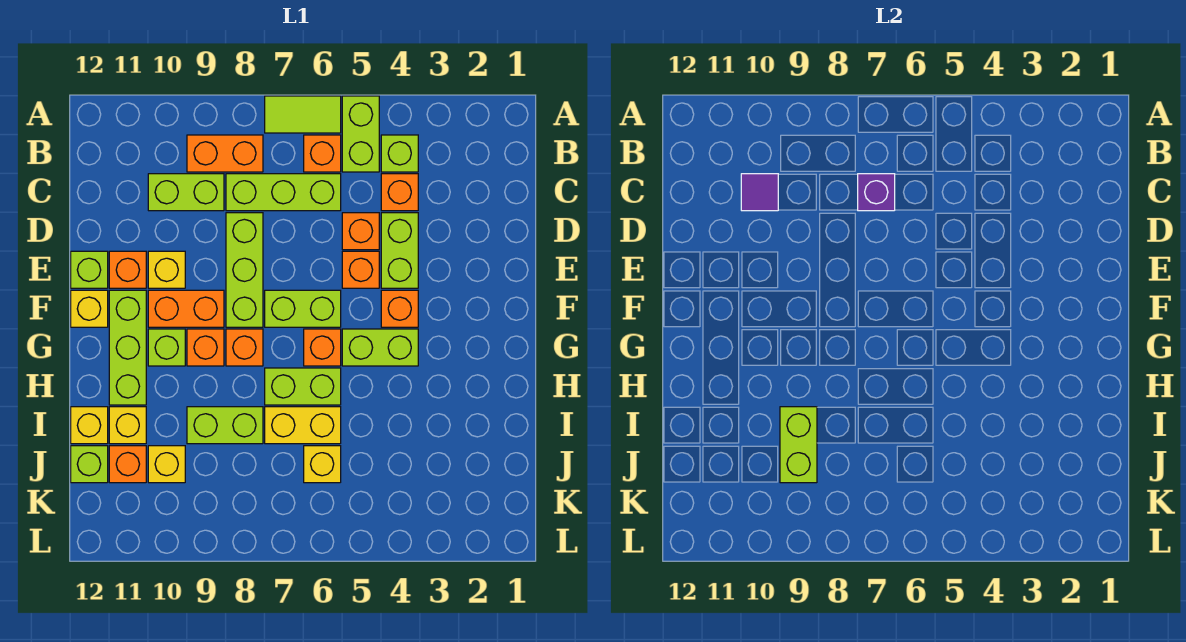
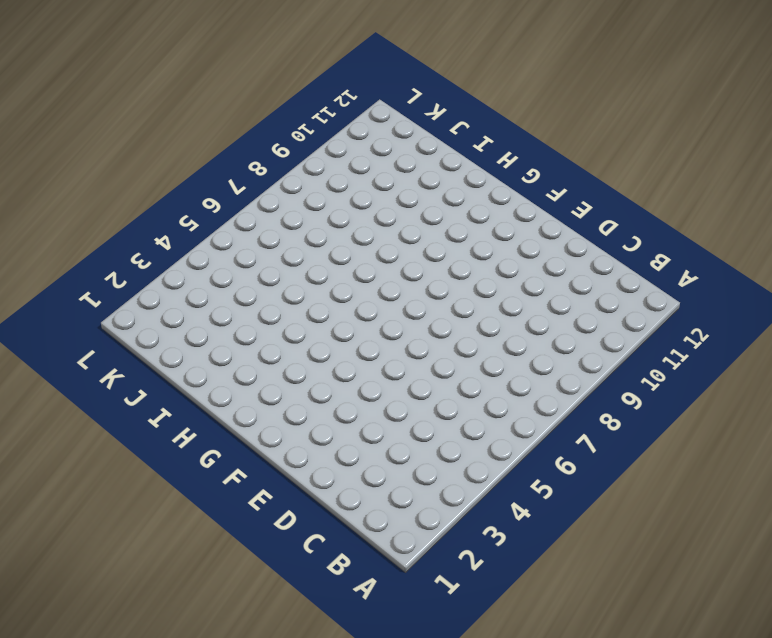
none -> lime brick A5:B5 level 1
none -> lime tile A6:A7 level 1
none -> lime brick B4 level 1
none -> orange brick B6 level 1

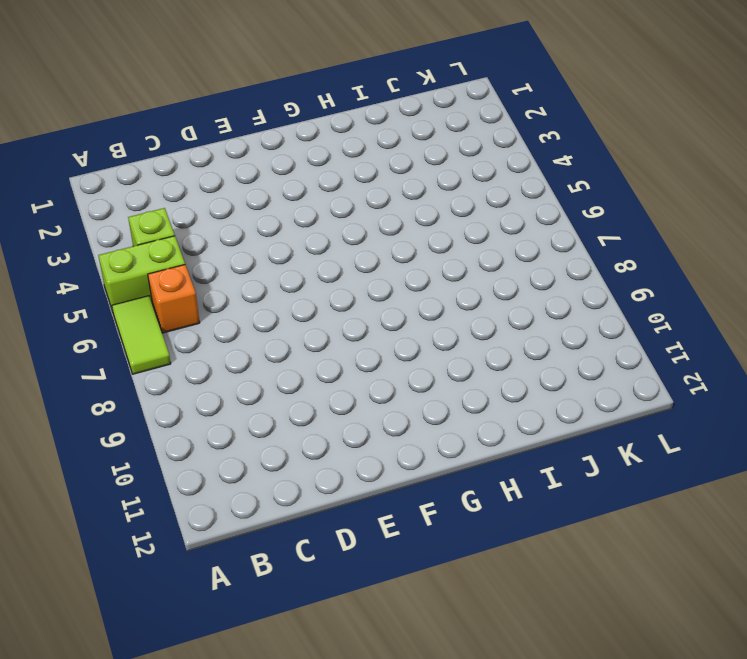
none -> orange brick B8:B9 level 1
none -> orange brick C4 level 1
none -> lime brick C6:C8 level 1
none -> lime brick C9:C10 level 1

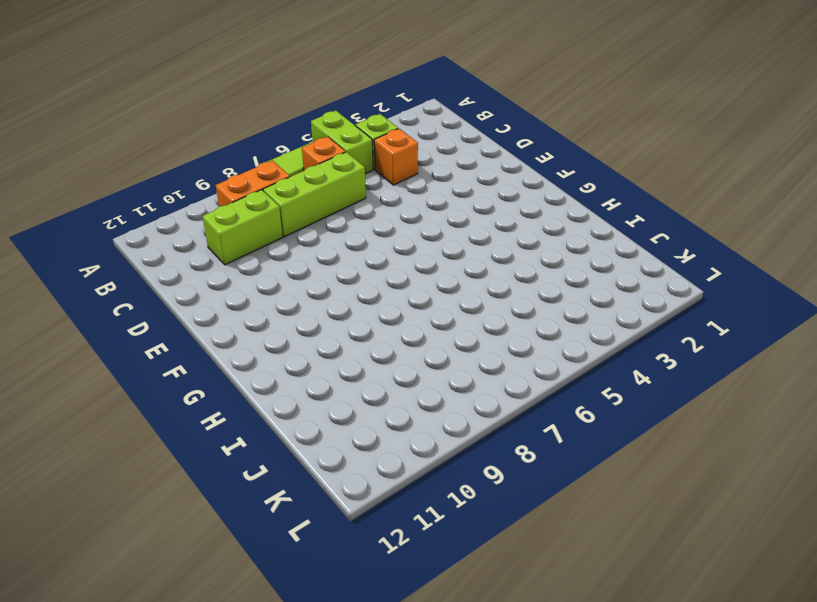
none -> lime brick D4:E4 level 1
none -> orange brick D5 level 1
none -> lime brick D8:F8 level 1
none -> orange brick E5 level 1

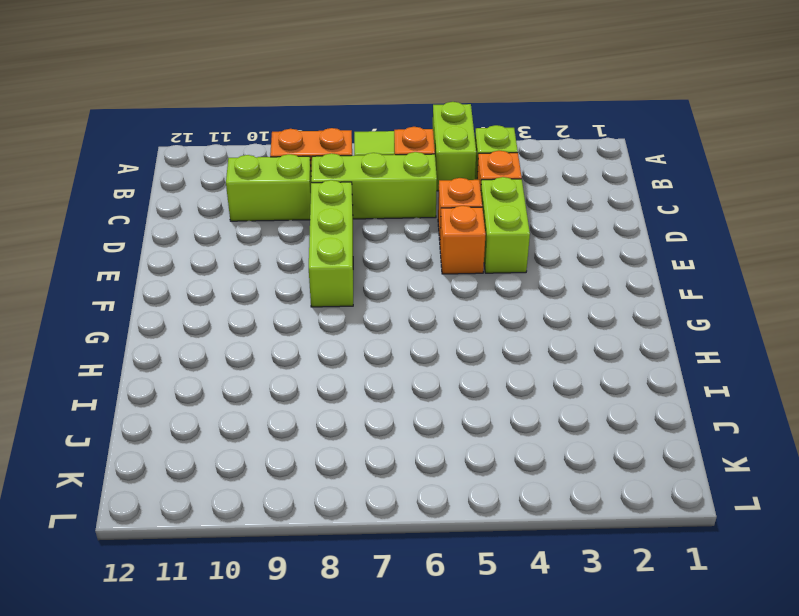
none -> yellow brick E10 level 1
none -> orange brick E11 level 1
none -> lime brick E12 level 1
none -> orange brick F4 level 1

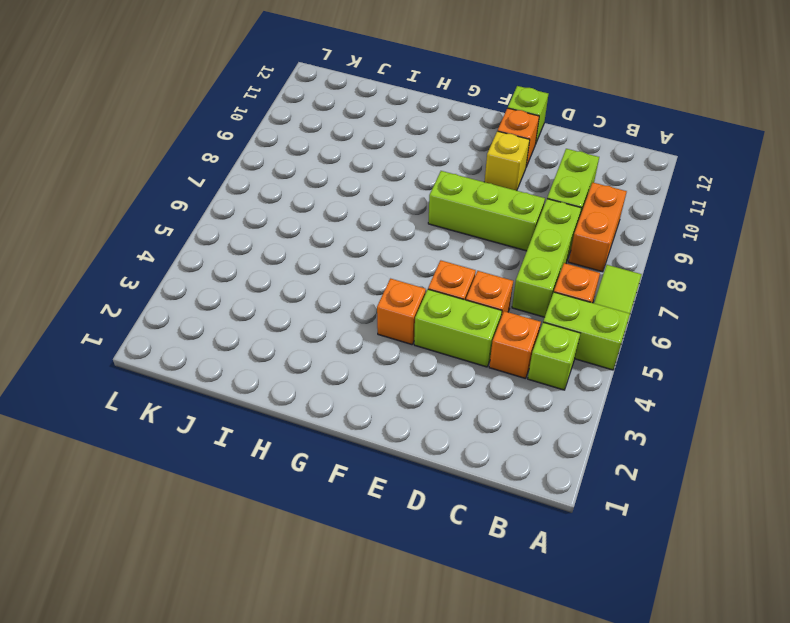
none -> lime brick F6:F7 level 1
none -> orange brick F9:F10 level 1
none -> lime brick F11:H11 level 1
none -> yellow brick F12 level 1

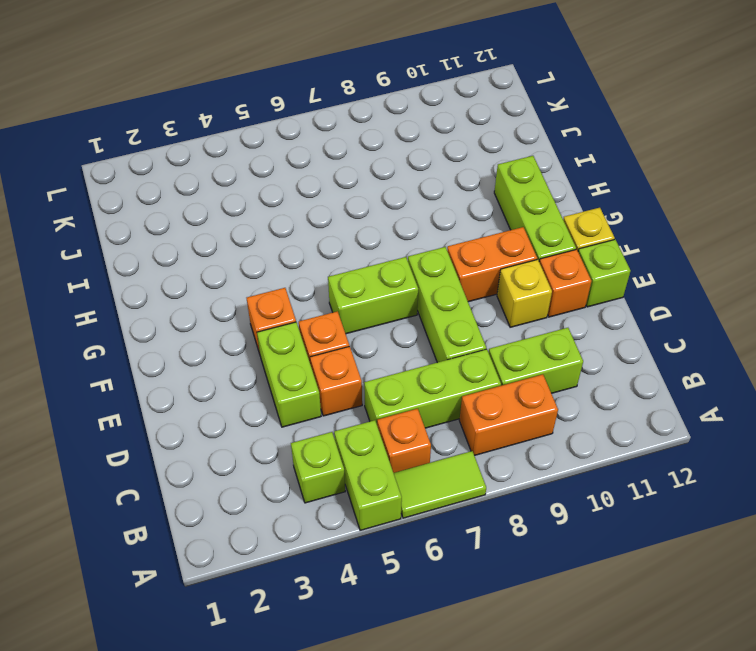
none -> orange brick C4 level 1
none -> lime brick G4:G5 level 1
none -> orange brick G6 level 1
none -> orange brick G8 level 1

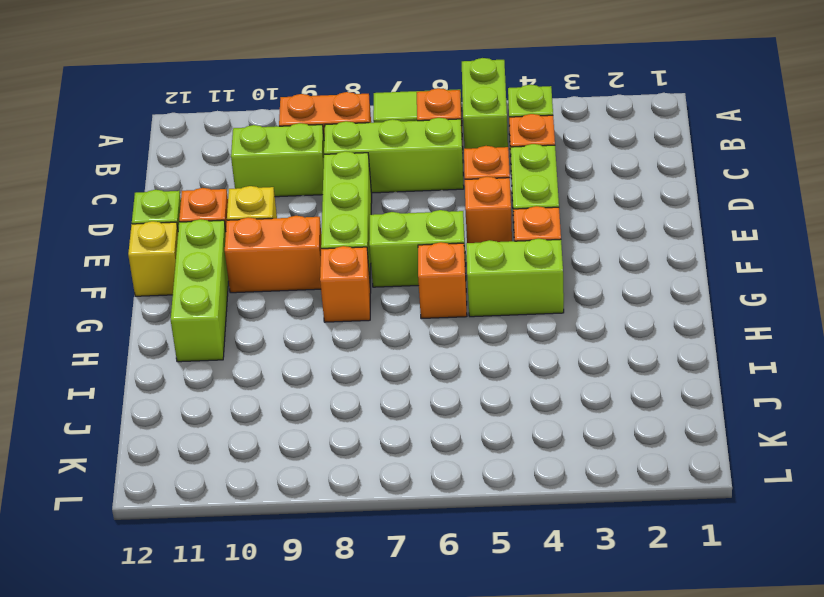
none -> orange brick G9 level 1
none -> lime brick G10 level 1
none -> lime brick H6:H7 level 1
none -> yellow brick I6:I7 level 1

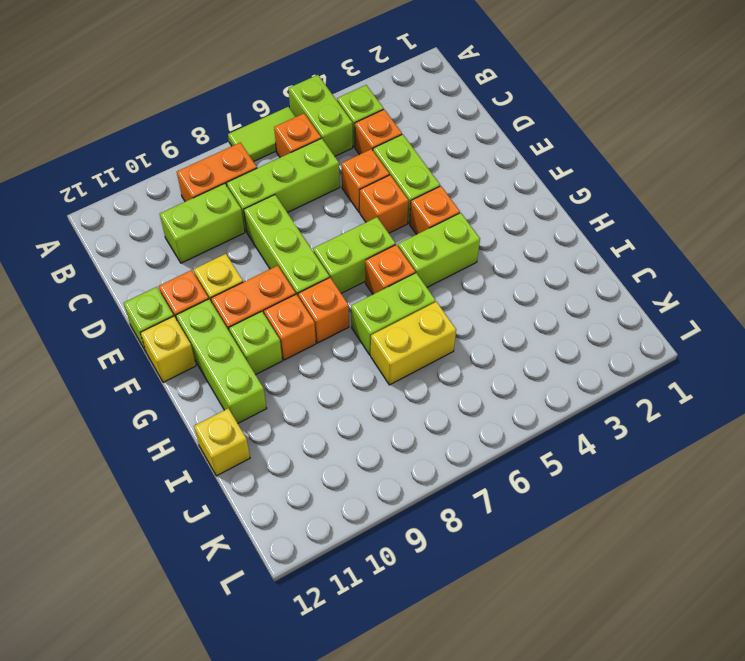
none -> lime brick I8:I9 level 1
none -> yellow brick I11 level 1
none -> yellow brick J6 level 1
none -> yellow brick J10 level 1

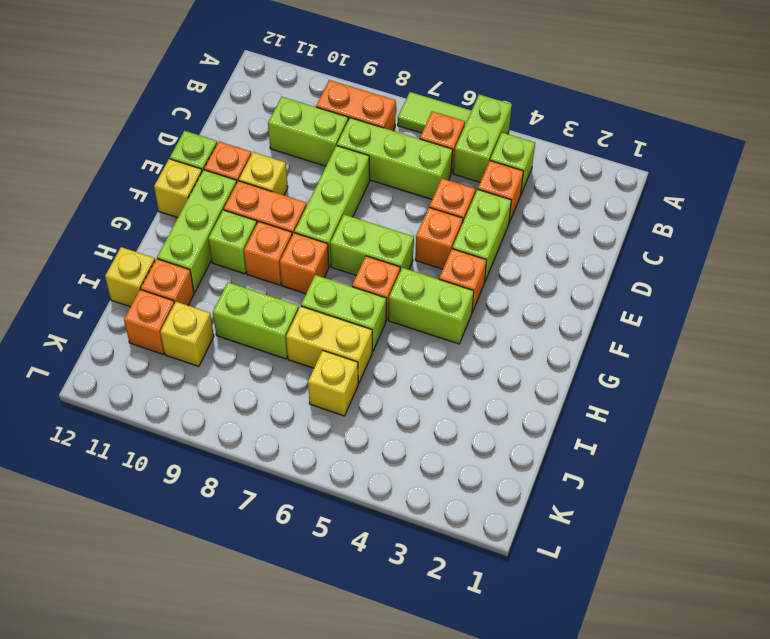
orange brick I11 level 1 -> yellow brick I11 level 1
none -> lime brick J12 level 1
none -> purple brick C7 level 2
none -> purple tile C10 level 2
none -> lime brick I9:J9 level 2

